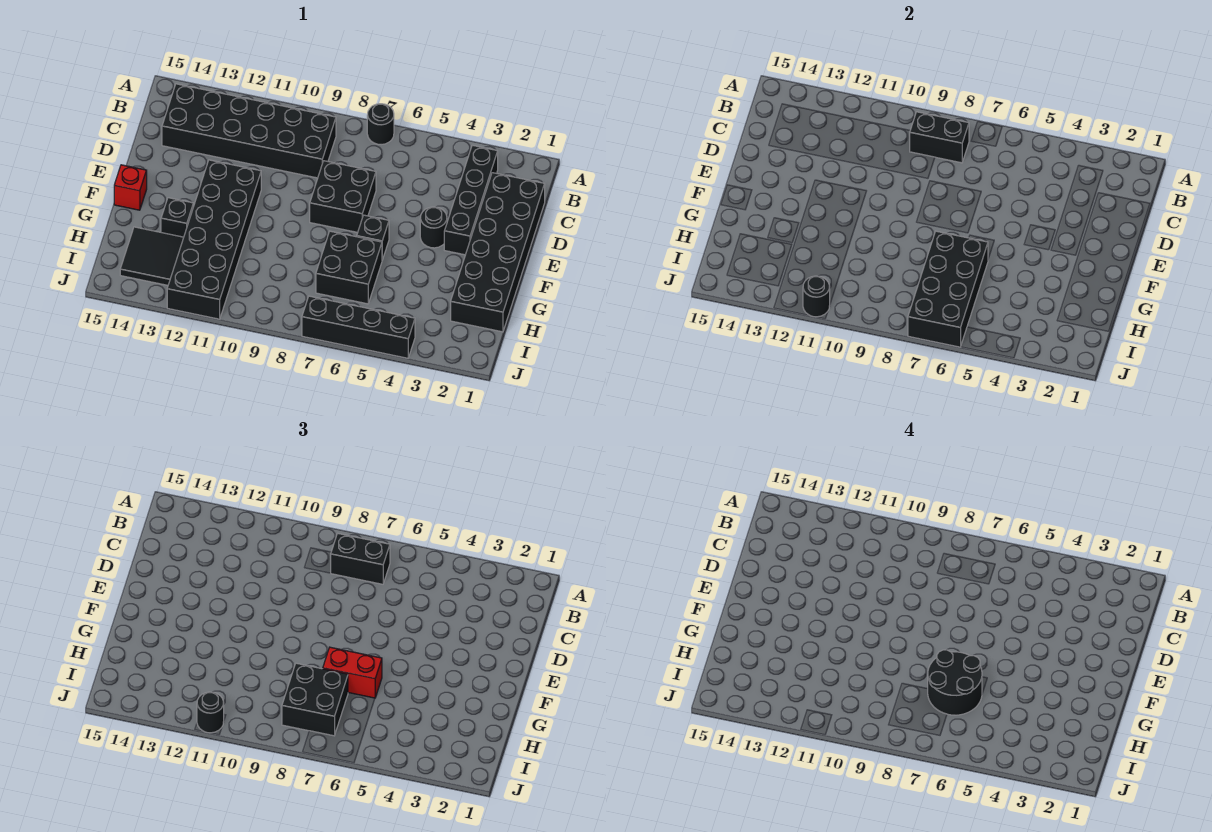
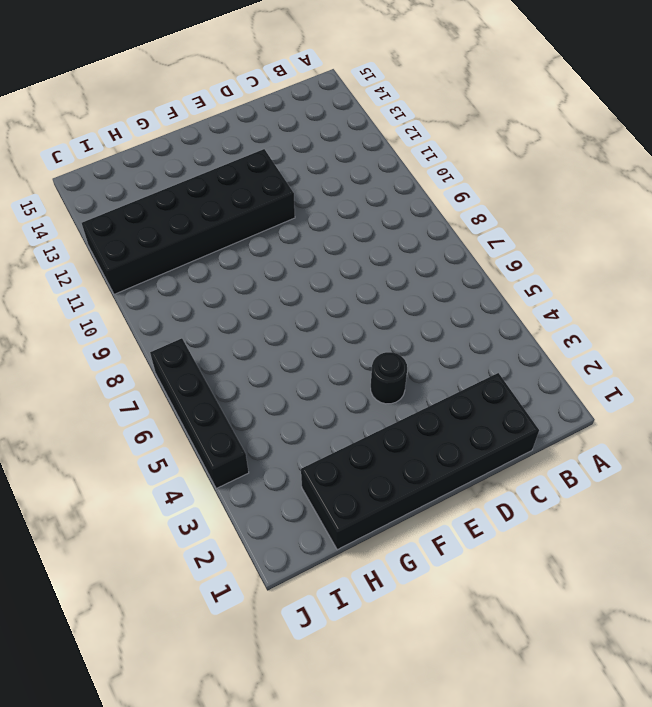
none -> black round brick A7 level 1
none -> black brick B3:E3 level 1
none -> black brick B9:C14 level 1

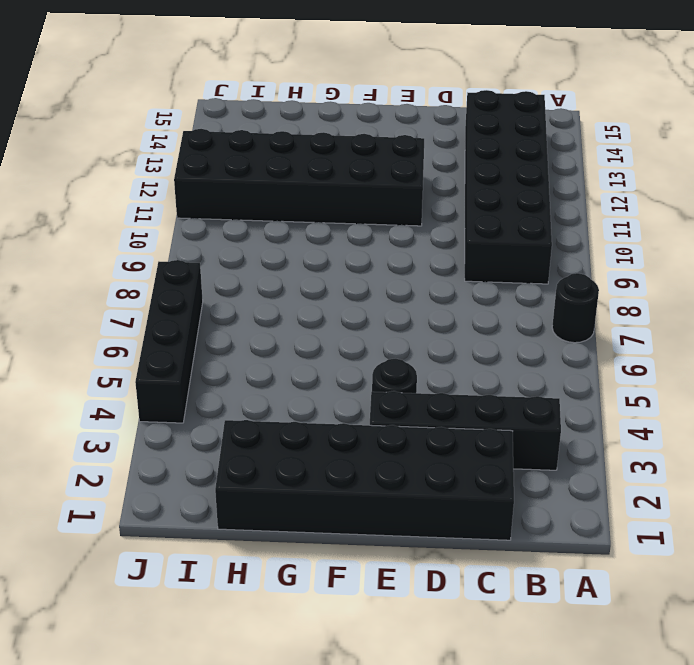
none -> black brick D7:E8 level 1
none -> black brick F6 level 1
none -> red brick F15 level 1

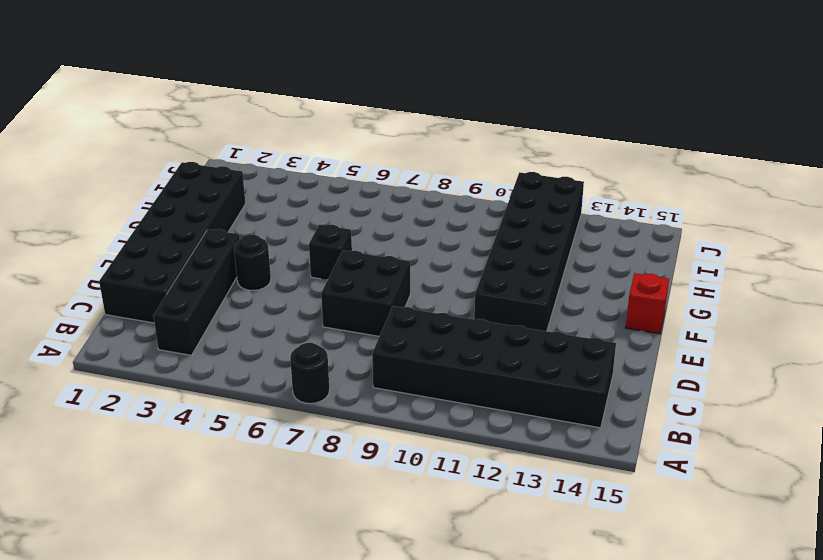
none -> black brick G6:H7 level 1
none -> black brick G13 level 1
none -> black tile H13:I14 level 1

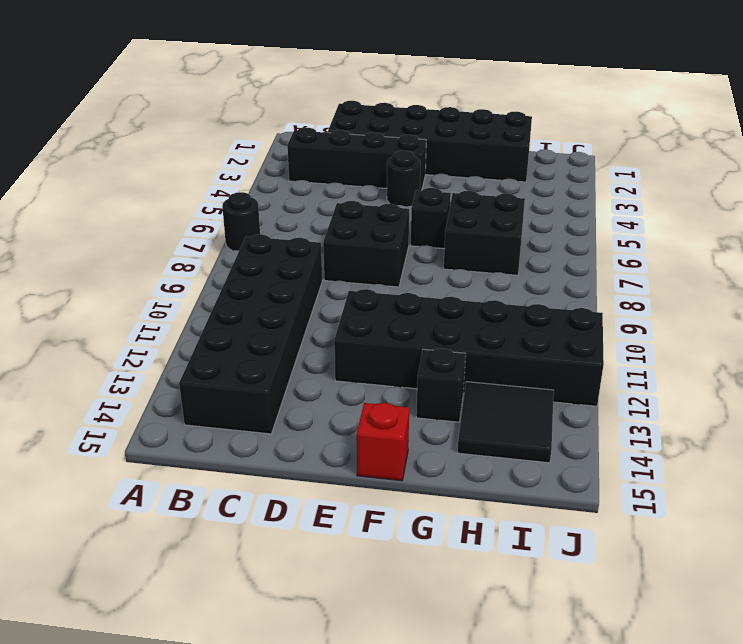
none -> black brick J4:J7 level 1
none -> black brick B8:B9 level 2
none -> black brick G6:J7 level 2

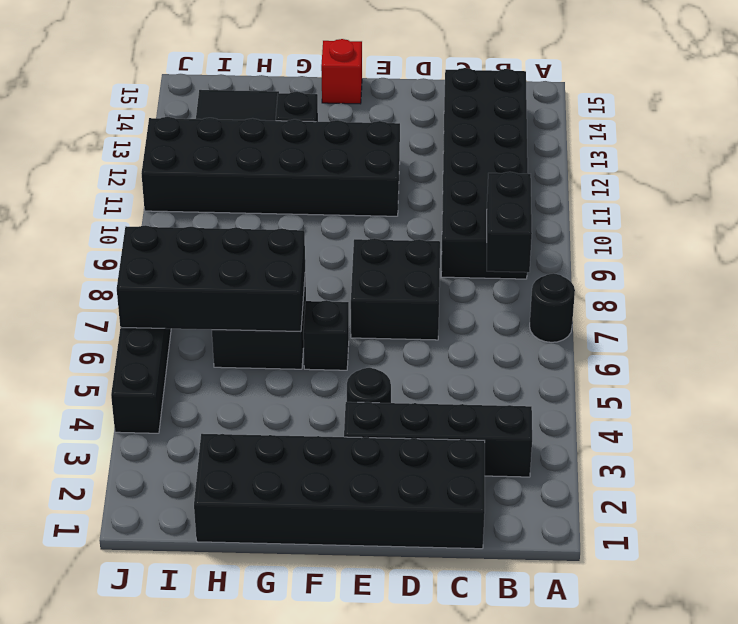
none -> black round brick J11 level 2
none -> black brick B7:B8 level 3
none -> red brick G6:G7 level 3

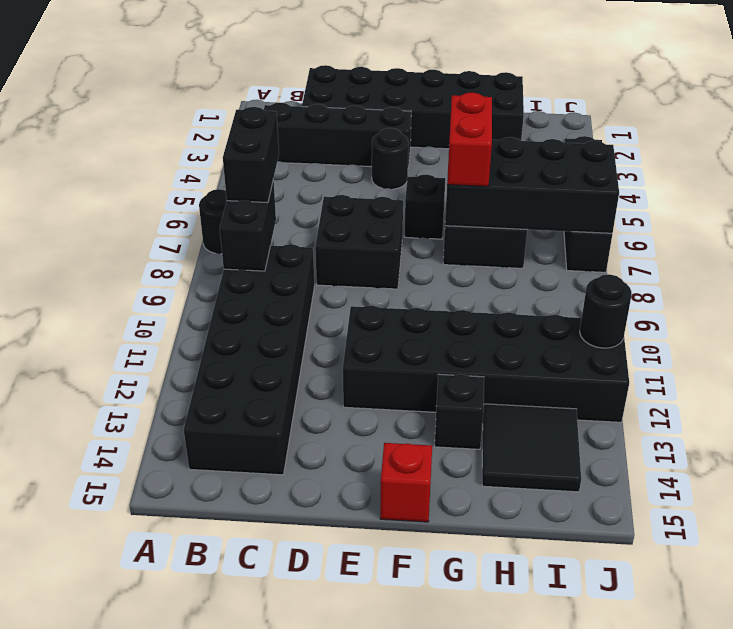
none -> black brick H7:I8 level 3
none -> black round brick J11 level 3
none -> black round brick G6:H7 level 4

